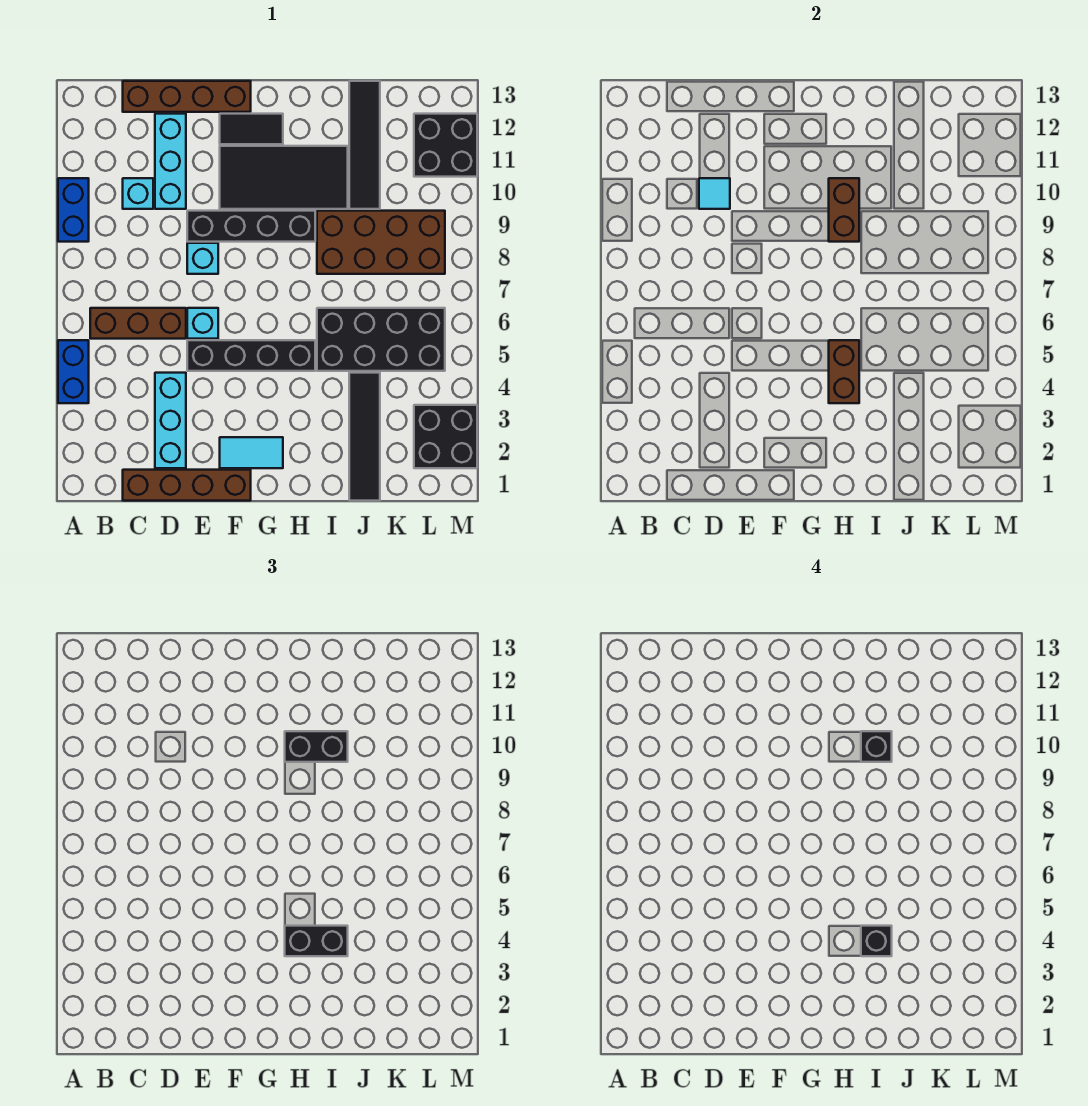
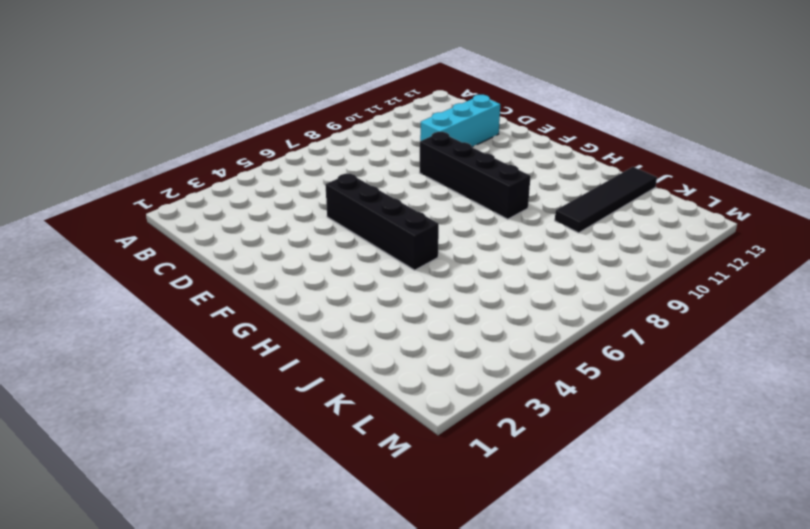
none -> blue brick A4:A5 level 1
none -> blue brick A9:A10 level 1
none -> brown brick B6:D6 level 1

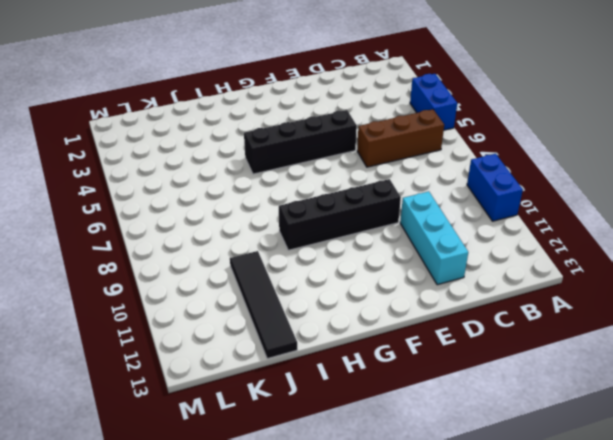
none -> brown brick C1:F1 level 1
none -> cyan brick C10 level 1
none -> brown brick C13:F13 level 1

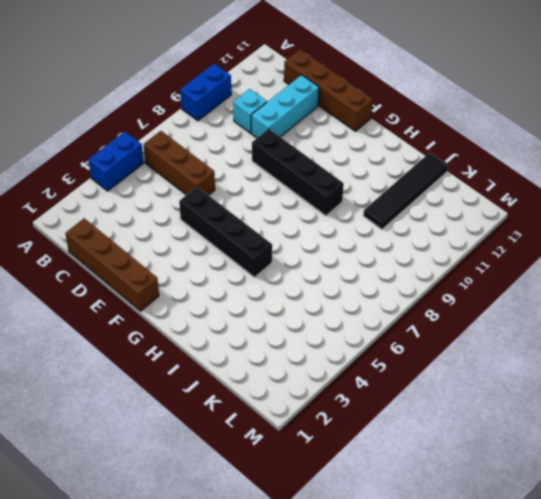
none -> cyan brick D2:D4 level 1
none -> cyan brick E6 level 1
none -> cyan brick E8 level 1

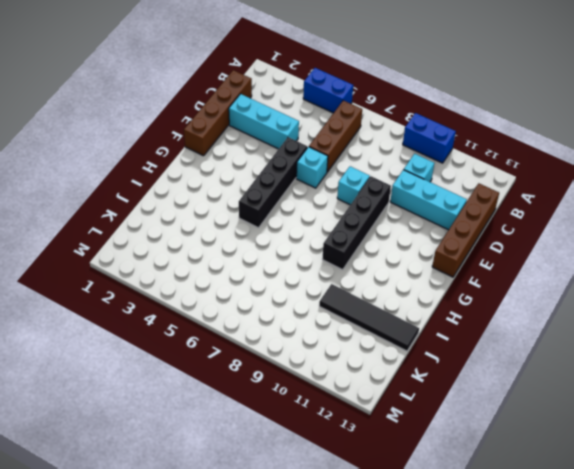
none -> cyan tile F2:G2 level 1
none -> black tile F10:I11 level 1
none -> black tile F12:G12 level 1

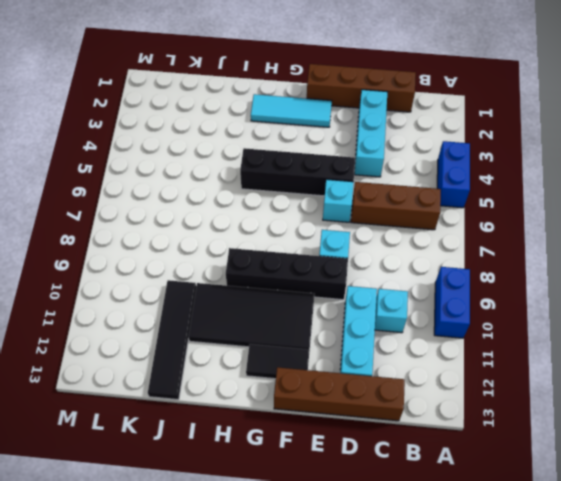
cyan tile F2:H2 level 1 -> cyan tile F2:G2 level 1
none -> black brick I5:L6 level 1
none -> brown brick I8:L9 level 1
none -> black tile J1:J4 level 1

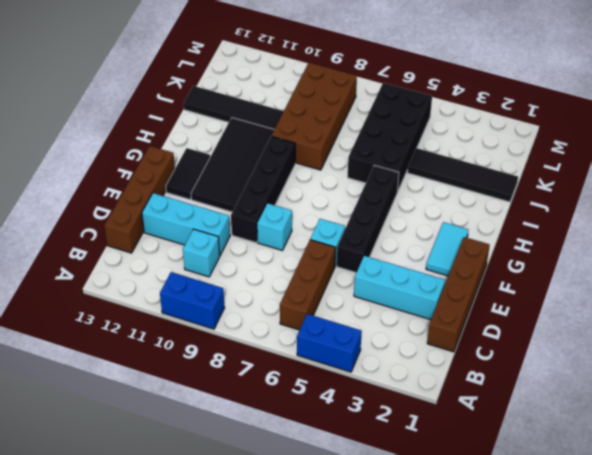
none -> black brick L2:M3 level 1
none -> black brick L11:M12 level 1
none -> cyan tile D10 level 2

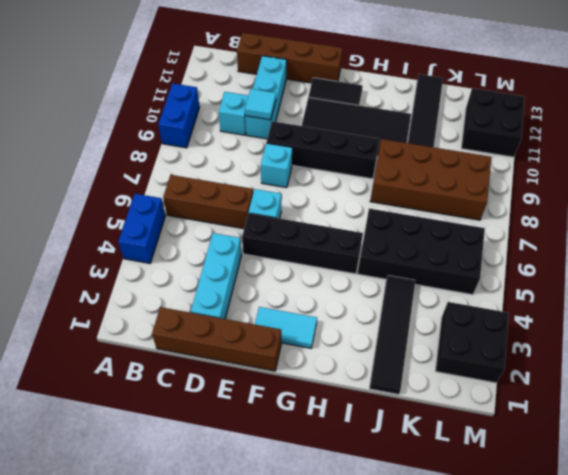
none -> brown brick H4:H5 level 2
none -> brown brick H9:H10 level 2
none -> black brick H4:I4 level 3

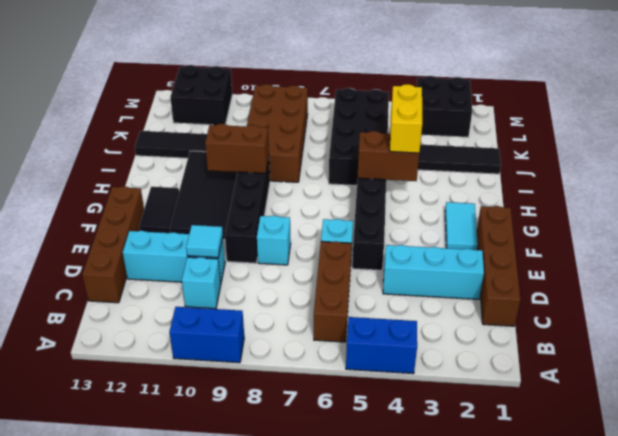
yellow brick H4:I4 level 3 -> black brick H4:I4 level 3
none -> black brick H10:I10 level 3
none -> black brick I4 level 4
none -> black brick I10 level 4

